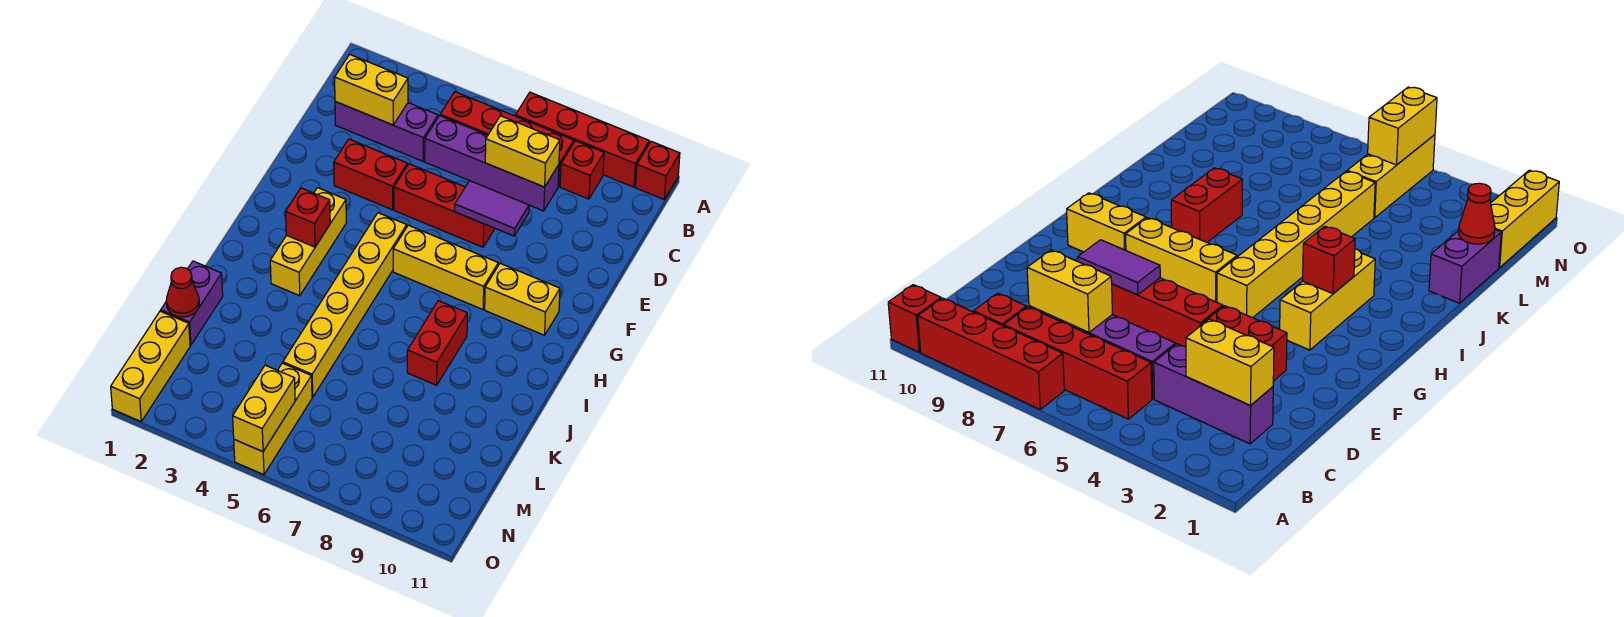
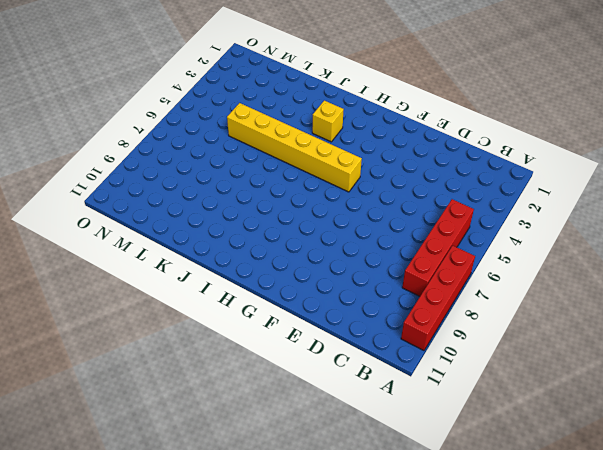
yellow brick I3 level 1 -> yellow brick G3:I3 level 1
none -> red brick A11 level 1
none -> red brick B9 level 1
none -> purple brick C2:C4 level 1

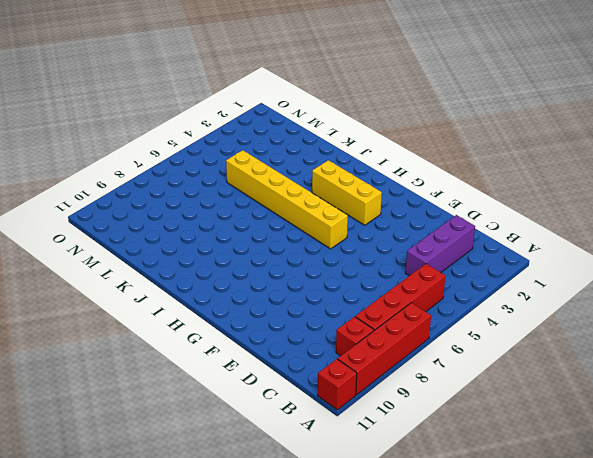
none -> purple brick C5:C8 level 1
none -> red brick E3:E4 level 1
none -> red brick E5:E7 level 1

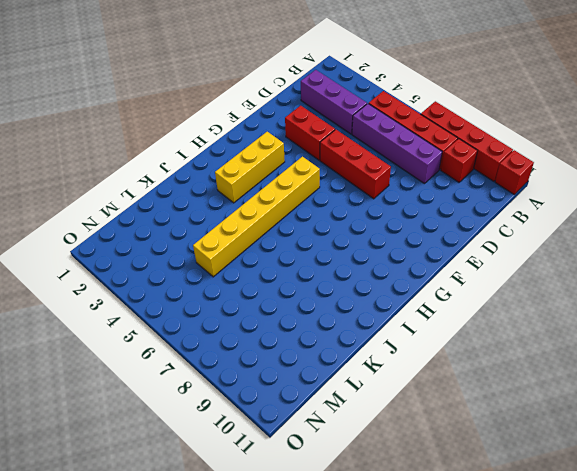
none -> yellow brick G6:G8 level 1
none -> yellow brick G9:G10 level 1
none -> red brick I8:J8 level 1

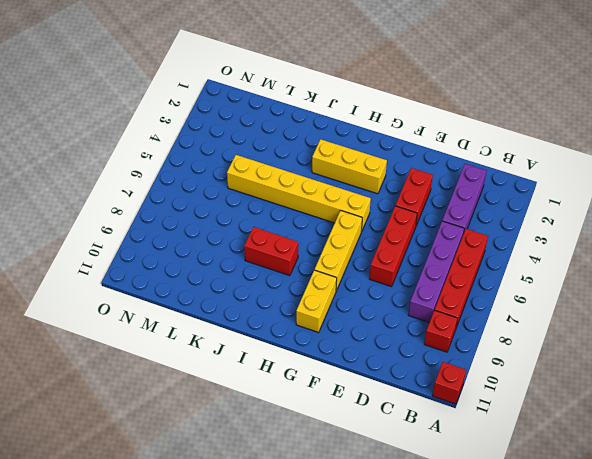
none -> red brick A7:A10 level 1
none -> purple brick K1:L1 level 1
none -> yellow brick M1:O1 level 1

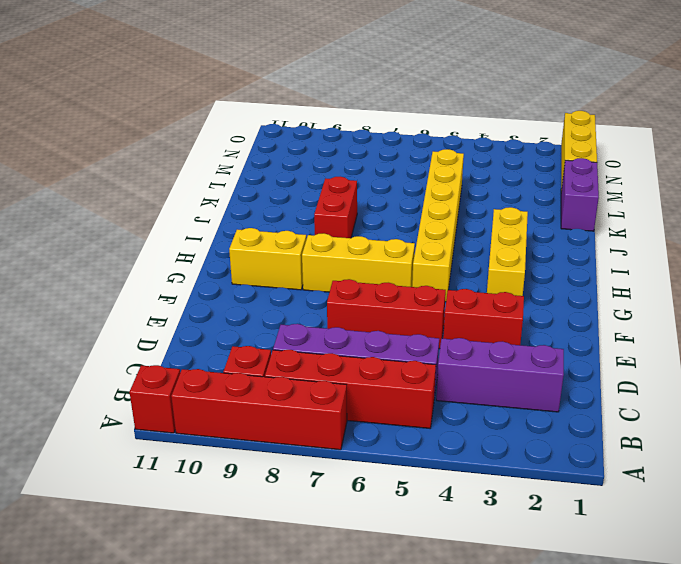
none -> yellow brick M5:O5 level 1
none -> yellow brick C2:C3 level 2
none -> yellow brick C7:C8 level 2

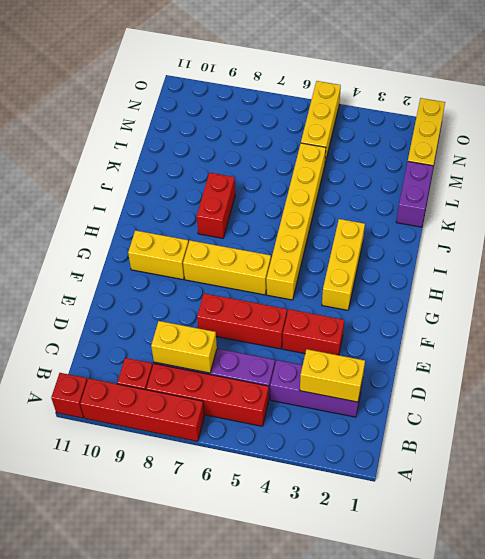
none -> purple tile E7:E8 level 2
none -> red brick H3 level 2
none -> red cone L1 level 2

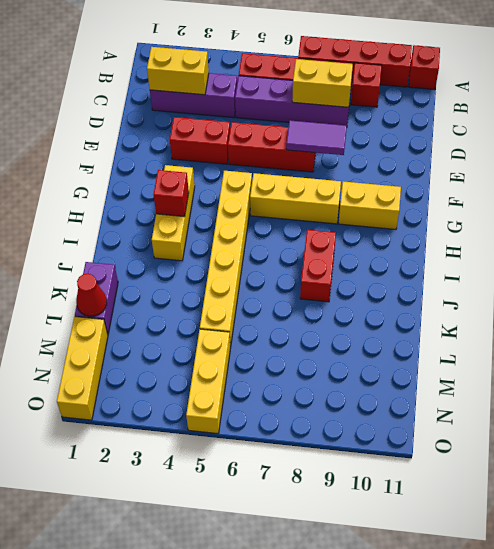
none -> yellow brick N5:O5 level 2

